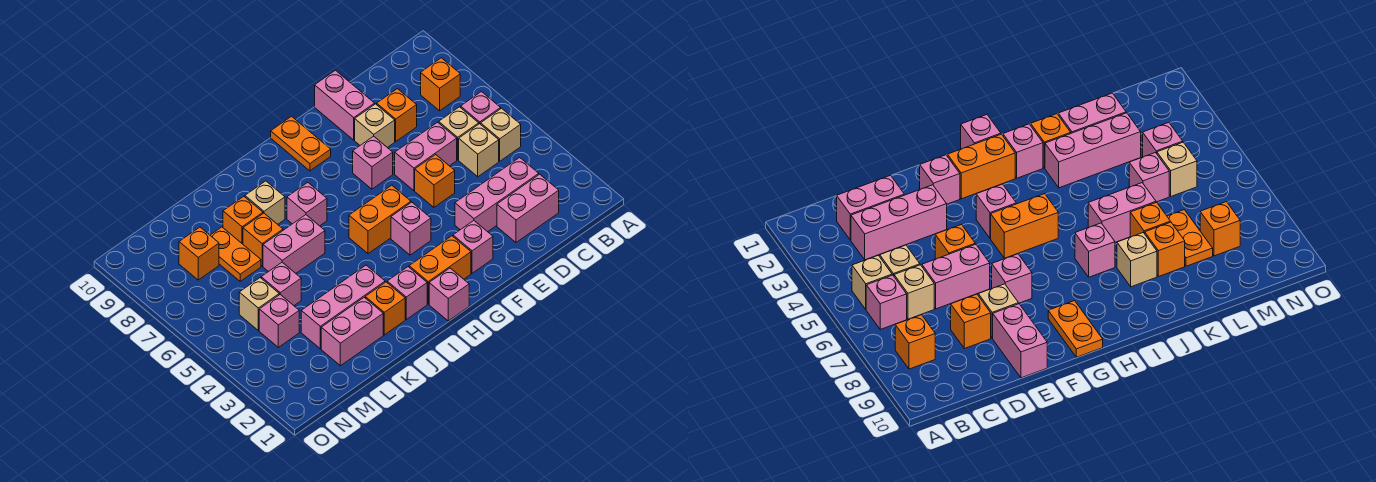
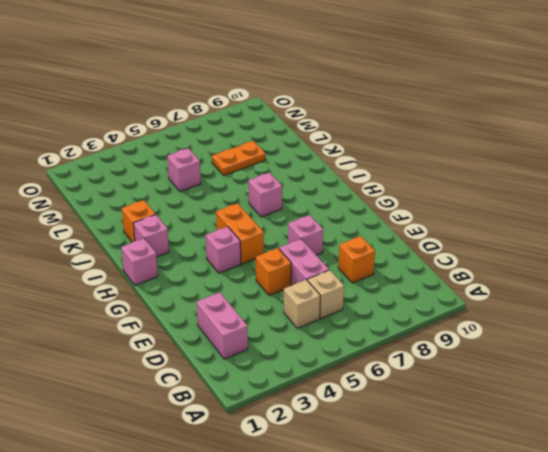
none -> tan brick B5 level 1
none -> pink brick B6 level 1
none -> orange brick B8 level 1
none -> pink brick C3:E3 level 1

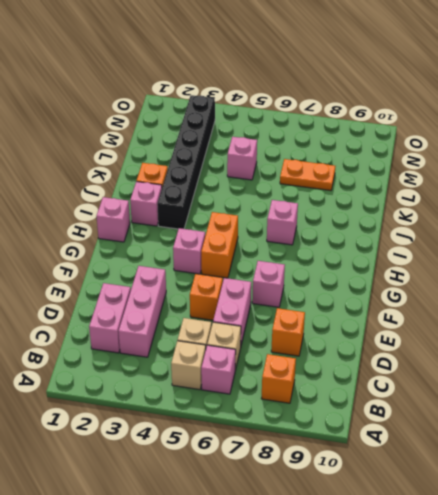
black brick I3:N3 level 1 -> pink brick J3:L3 level 1
none -> tan brick E8 level 1
none -> pink brick E9:E10 level 1
none -> pink brick F2 level 1
none -> orange brick G2:H2 level 1

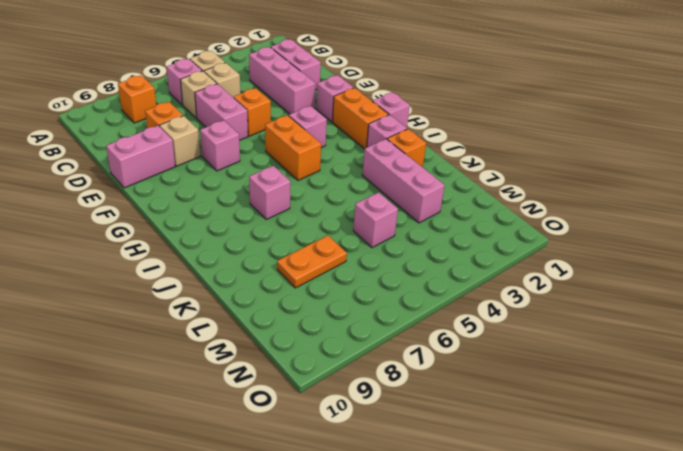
none -> orange plate G9:G10 level 1
none -> pink brick J6:K6 level 1
none -> tan brick J8 level 1
none -> pink brick K2:L2 level 1

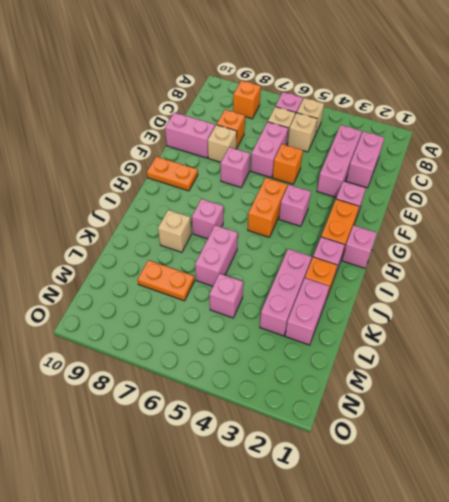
none -> orange brick K7 level 1
none -> orange brick K8 level 1
none -> pink brick M4 level 1
none -> tan brick M5 level 1

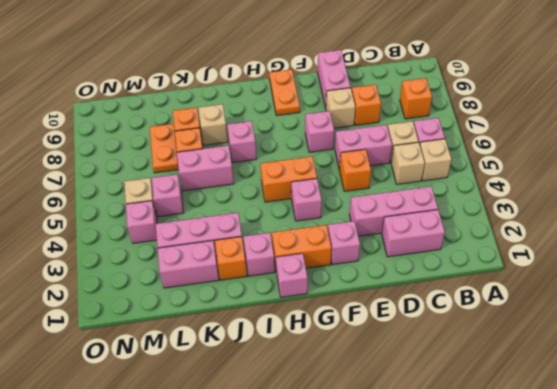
none -> orange brick M8 level 1

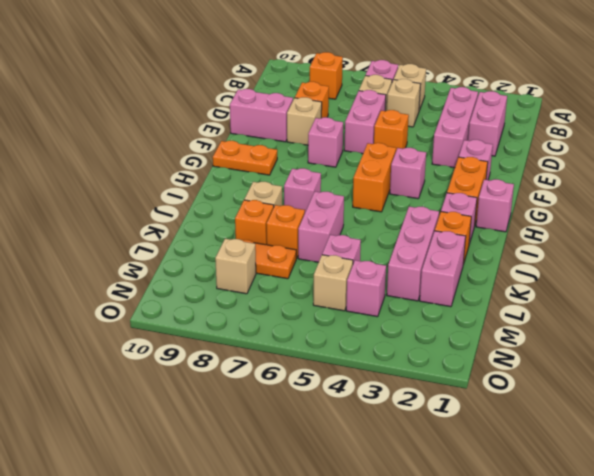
tan brick M8 level 1 -> orange brick M8 level 1

